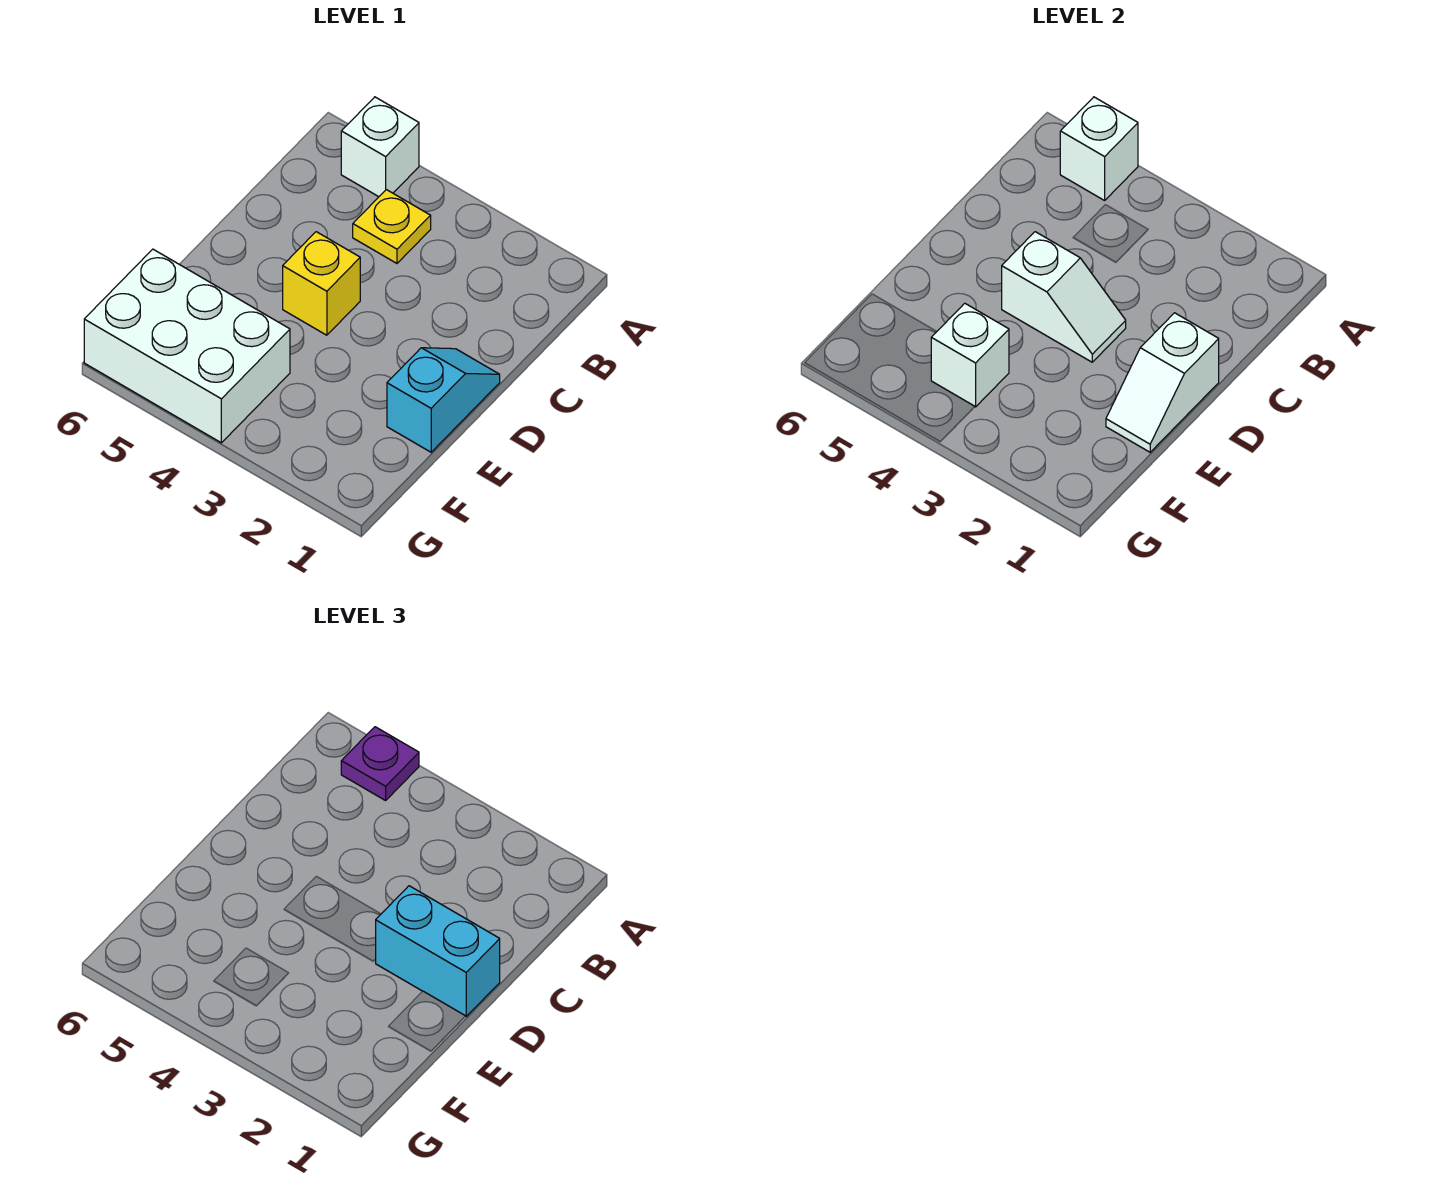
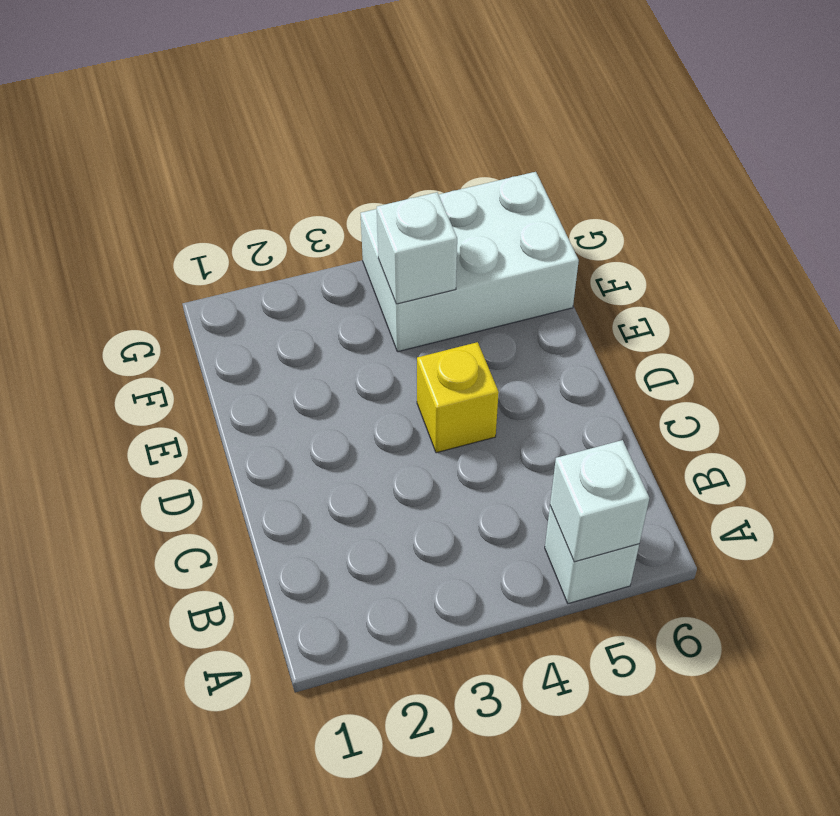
none -> yellow plate B4 level 1
none -> cyan slope D1:E1 level 1 top E

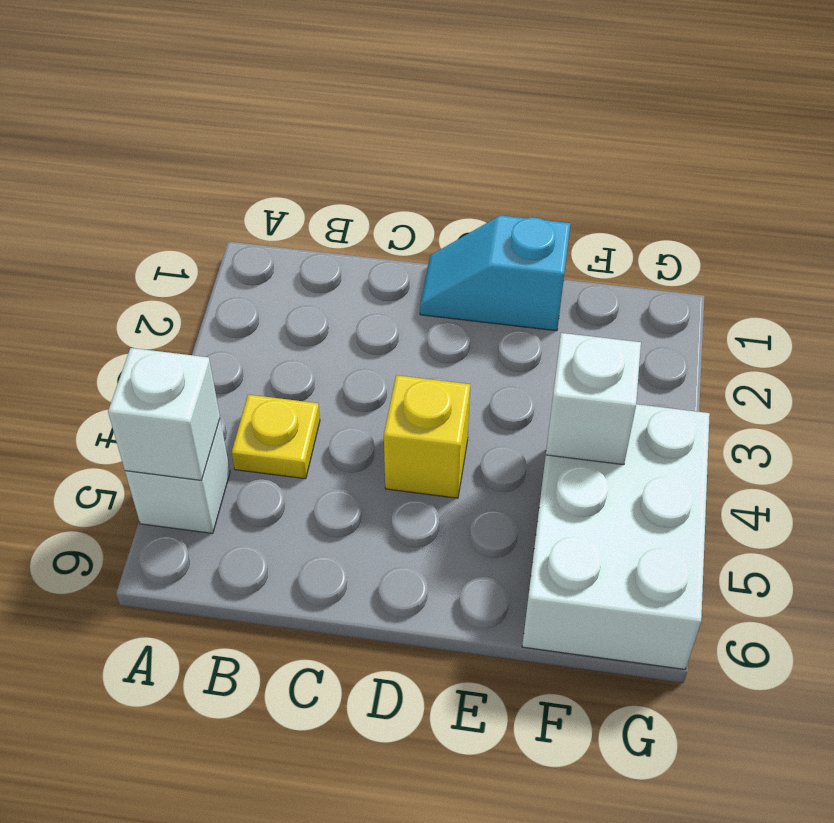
none -> white slope D1:E1 level 2 top D
none -> white slope D3:D4 level 2 top 4

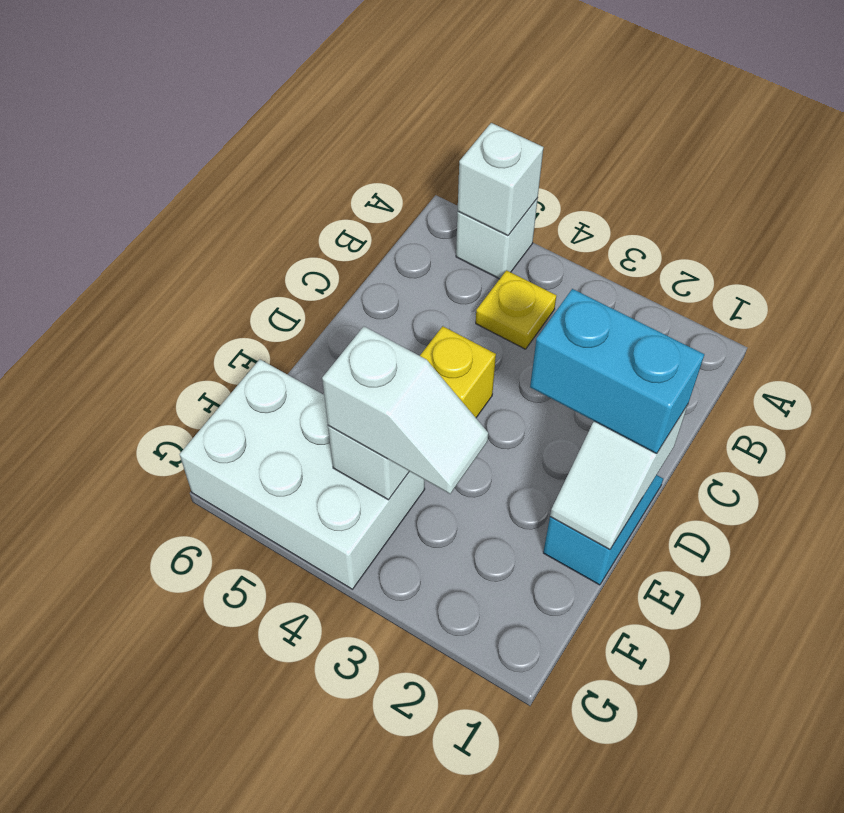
white slope F3:F4 level 3 top 4 -> white slope D3:D4 level 2 top 4
none -> purple plate A5 level 3

